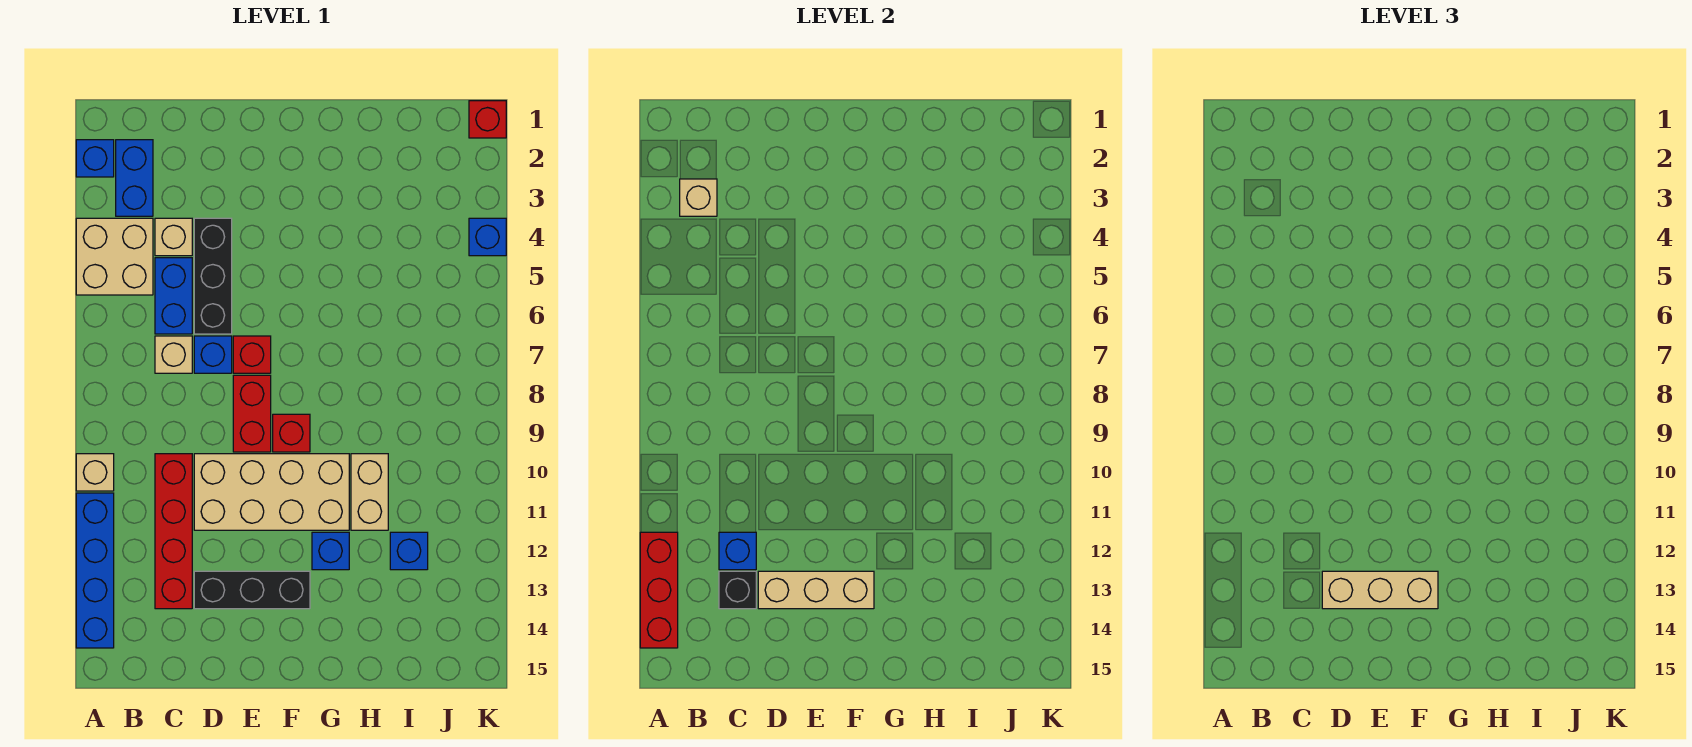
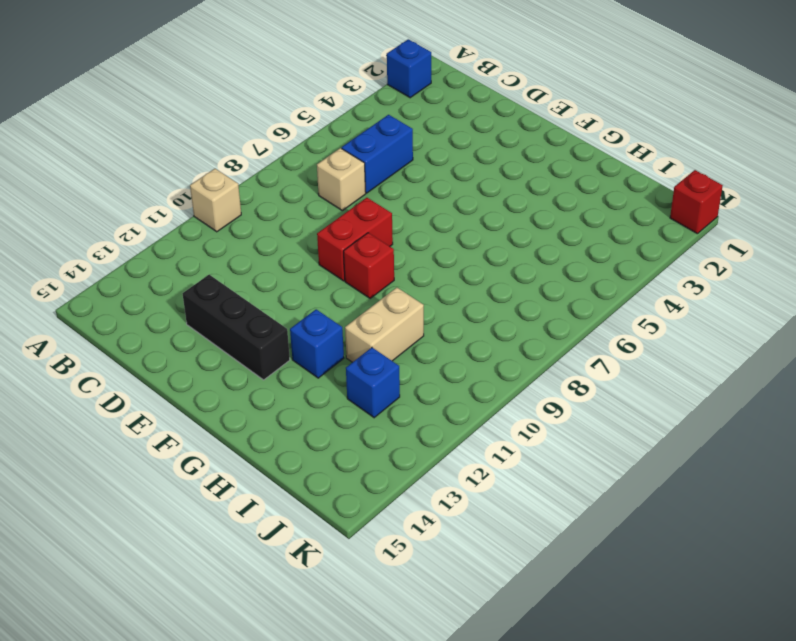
none -> tan brick A4:B5 level 1
none -> blue brick A11:A14 level 1
none -> blue brick B2:B3 level 1

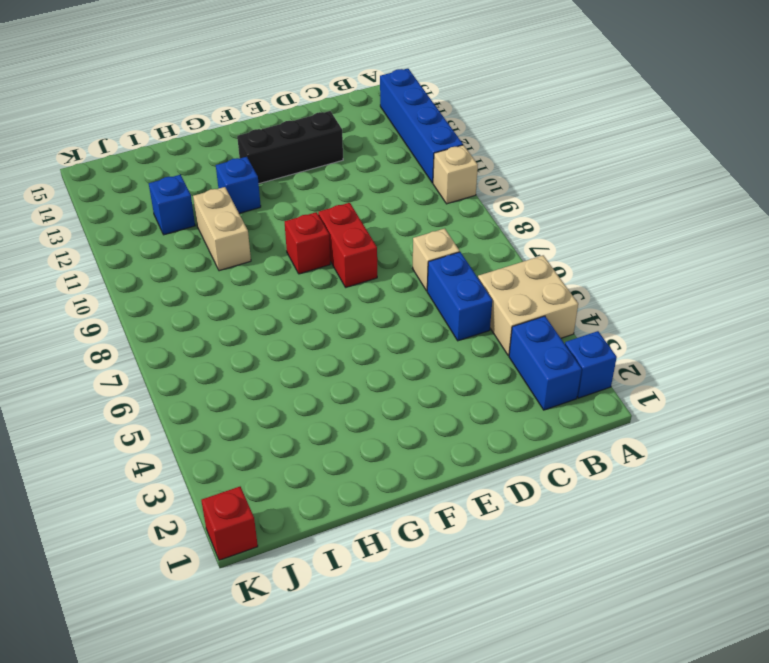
none -> tan brick C4 level 1
none -> red brick C10:C13 level 1
none -> black brick D4:D6 level 1

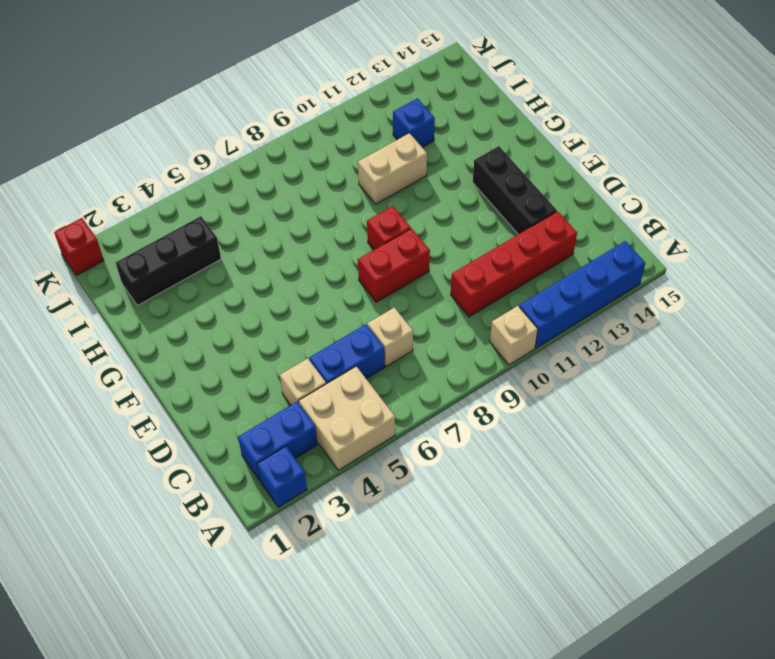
black brick I2:I4 level 1 -> black brick D4:D6 level 1
none -> blue brick D7 level 1
none -> tan brick D10:G11 level 1
none -> red brick E7 level 1

